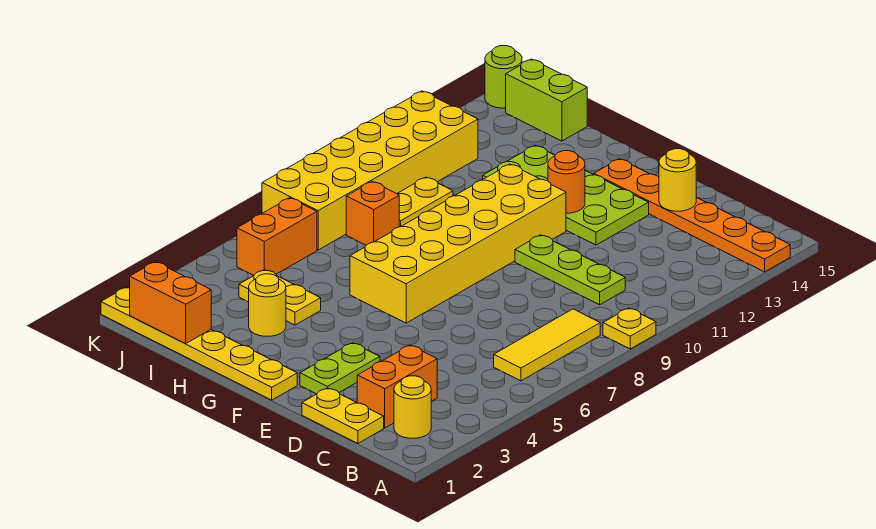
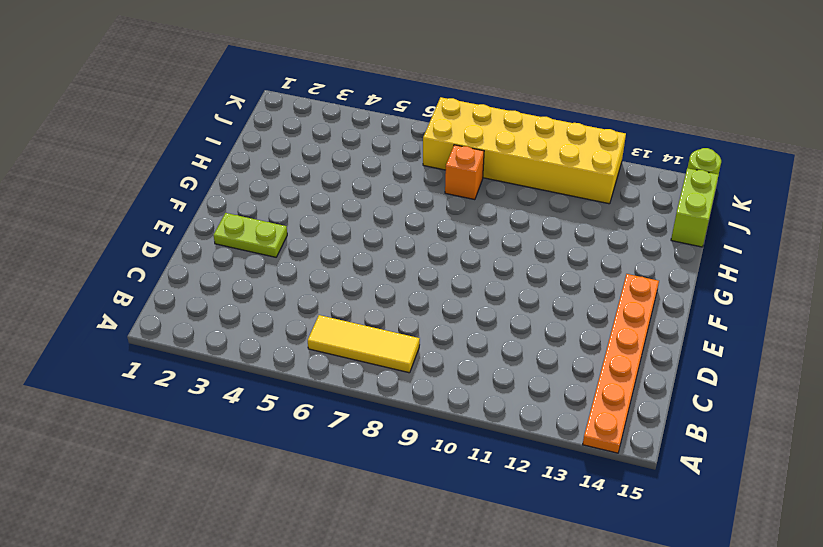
none -> yellow plate A9 level 1
none -> yellow round brick B2 level 1
none -> yellow plate C1:D1 level 1

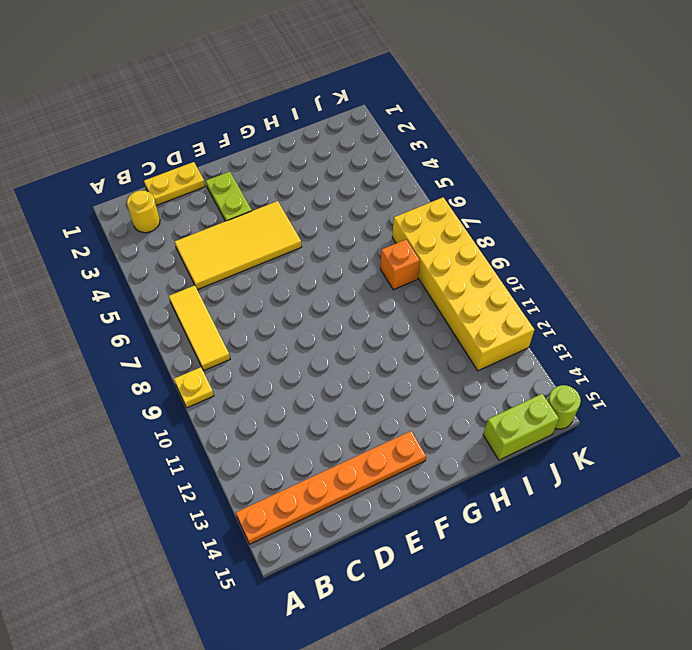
yellow tile C4:F5 level 1 -> none
none -> orange brick C2:C3 level 1
none -> lime plate C10:E10 level 1
none -> lime plate E12:H13 level 1

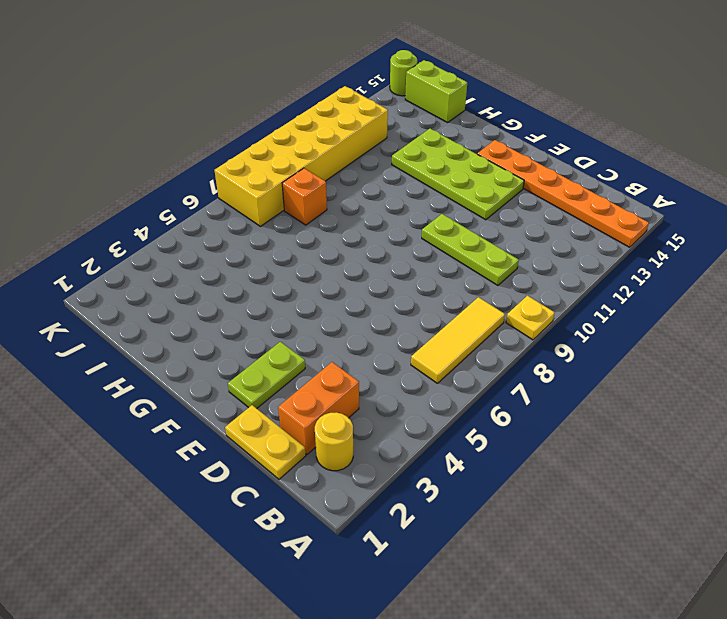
none -> yellow plate F1:K1 level 1
none -> yellow brick F6:G11 level 1
none -> yellow round brick H3 level 1

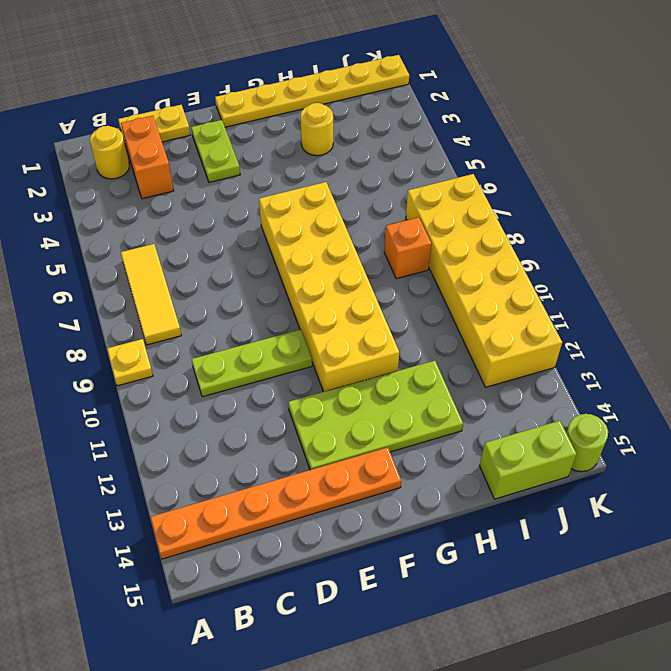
none -> yellow plate H4:I4 level 1
none -> yellow plate I9:I10 level 1
none -> orange brick J5:J6 level 1

